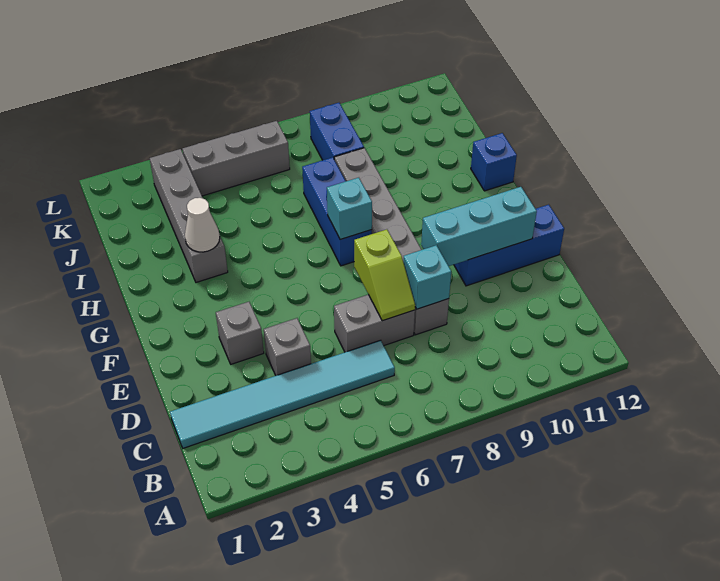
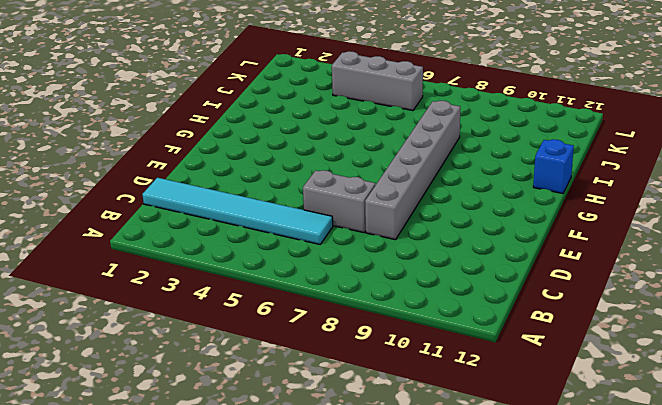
none -> grey brick D4 level 1
none -> grey brick E3 level 1
none -> blue brick E10:E12 level 1

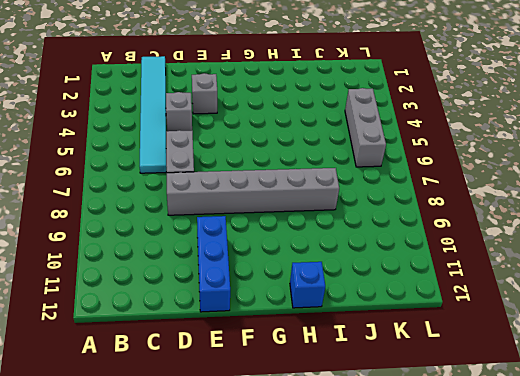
none -> blue brick G7:I7 level 1
none -> grey brick H3:K3 level 1
none -> blue brick J8:K8 level 1

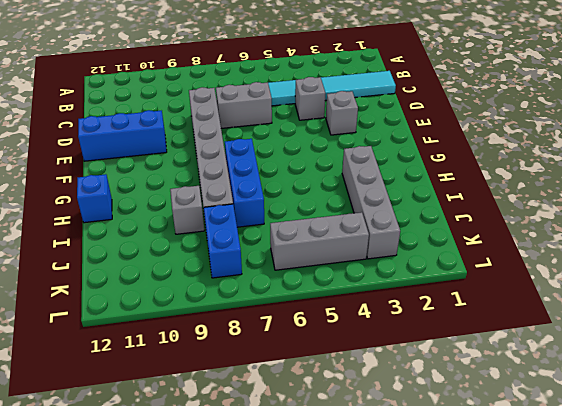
grey brick I9 level 1 -> none
none -> lime slope D7:E7 level 2 top E
none -> cyan brick D8 level 2
none -> cyan brick E9:E11 level 2

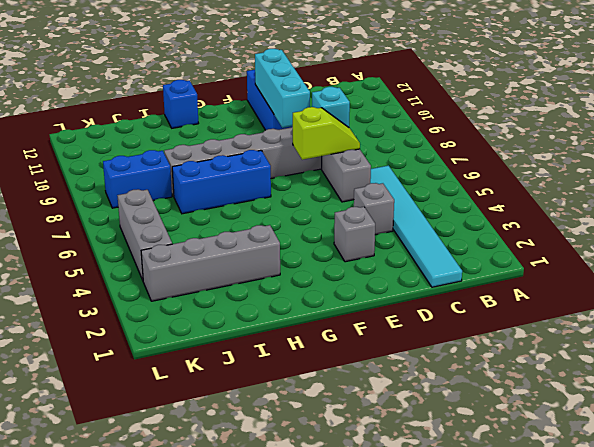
none -> cyan brick G7 level 2
none -> white cone H3 level 2

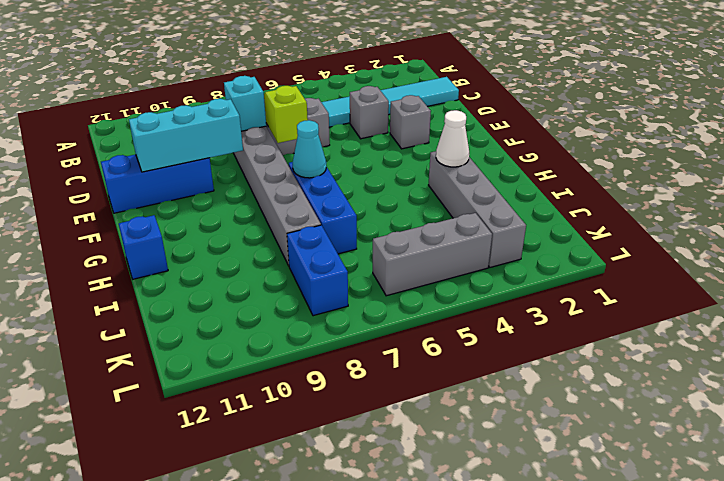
cyan cone G7 level 2 -> cyan brick G7 level 2

